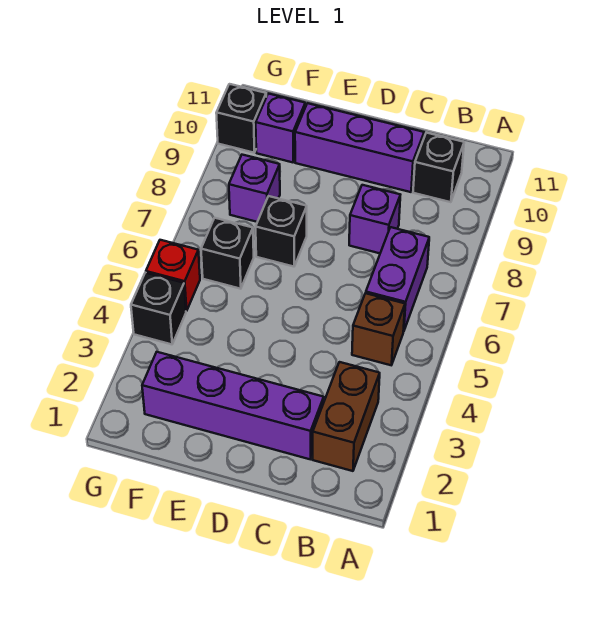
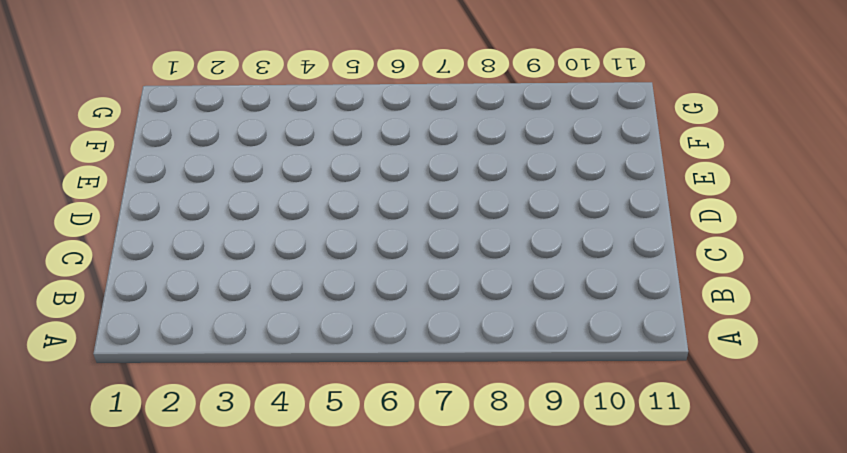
none -> brown brick B2:B3 level 1
none -> brown brick B5 level 1
none -> purple brick B6:B7 level 1

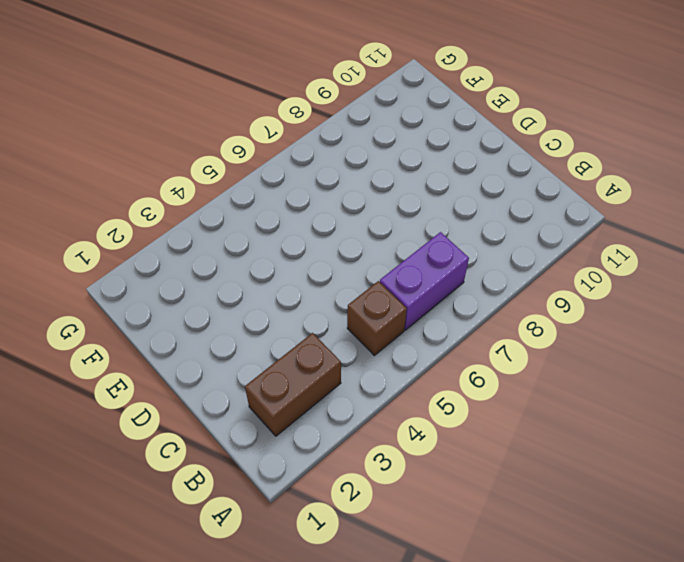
none -> black brick B10 level 1
none -> purple brick C2:F2 level 1
none -> purple brick C8 level 1

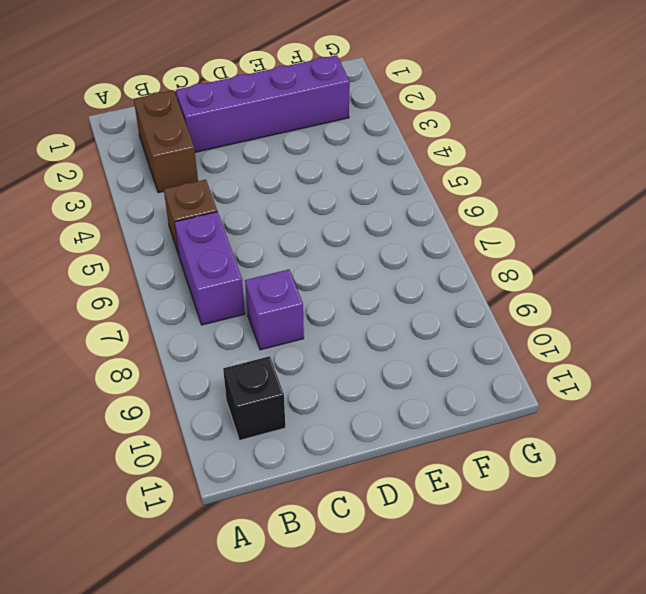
none -> purple brick C10:E10 level 1
none -> black brick E7 level 1
none -> black brick F6 level 1

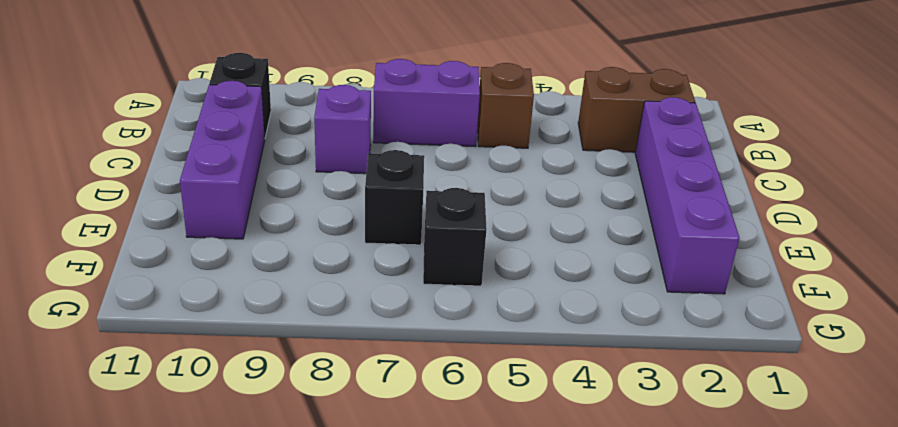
none -> purple brick F8 level 1
none -> purple brick F10 level 1
none -> black brick G4 level 1

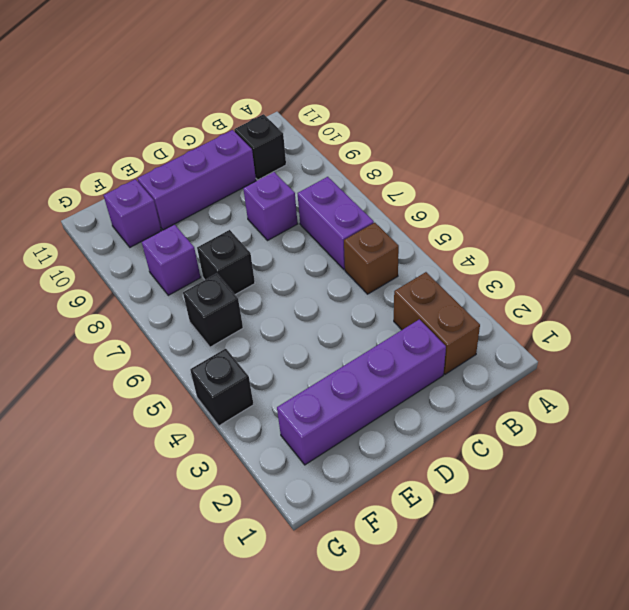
none -> red brick G5 level 1
none -> black brick G10 level 1

